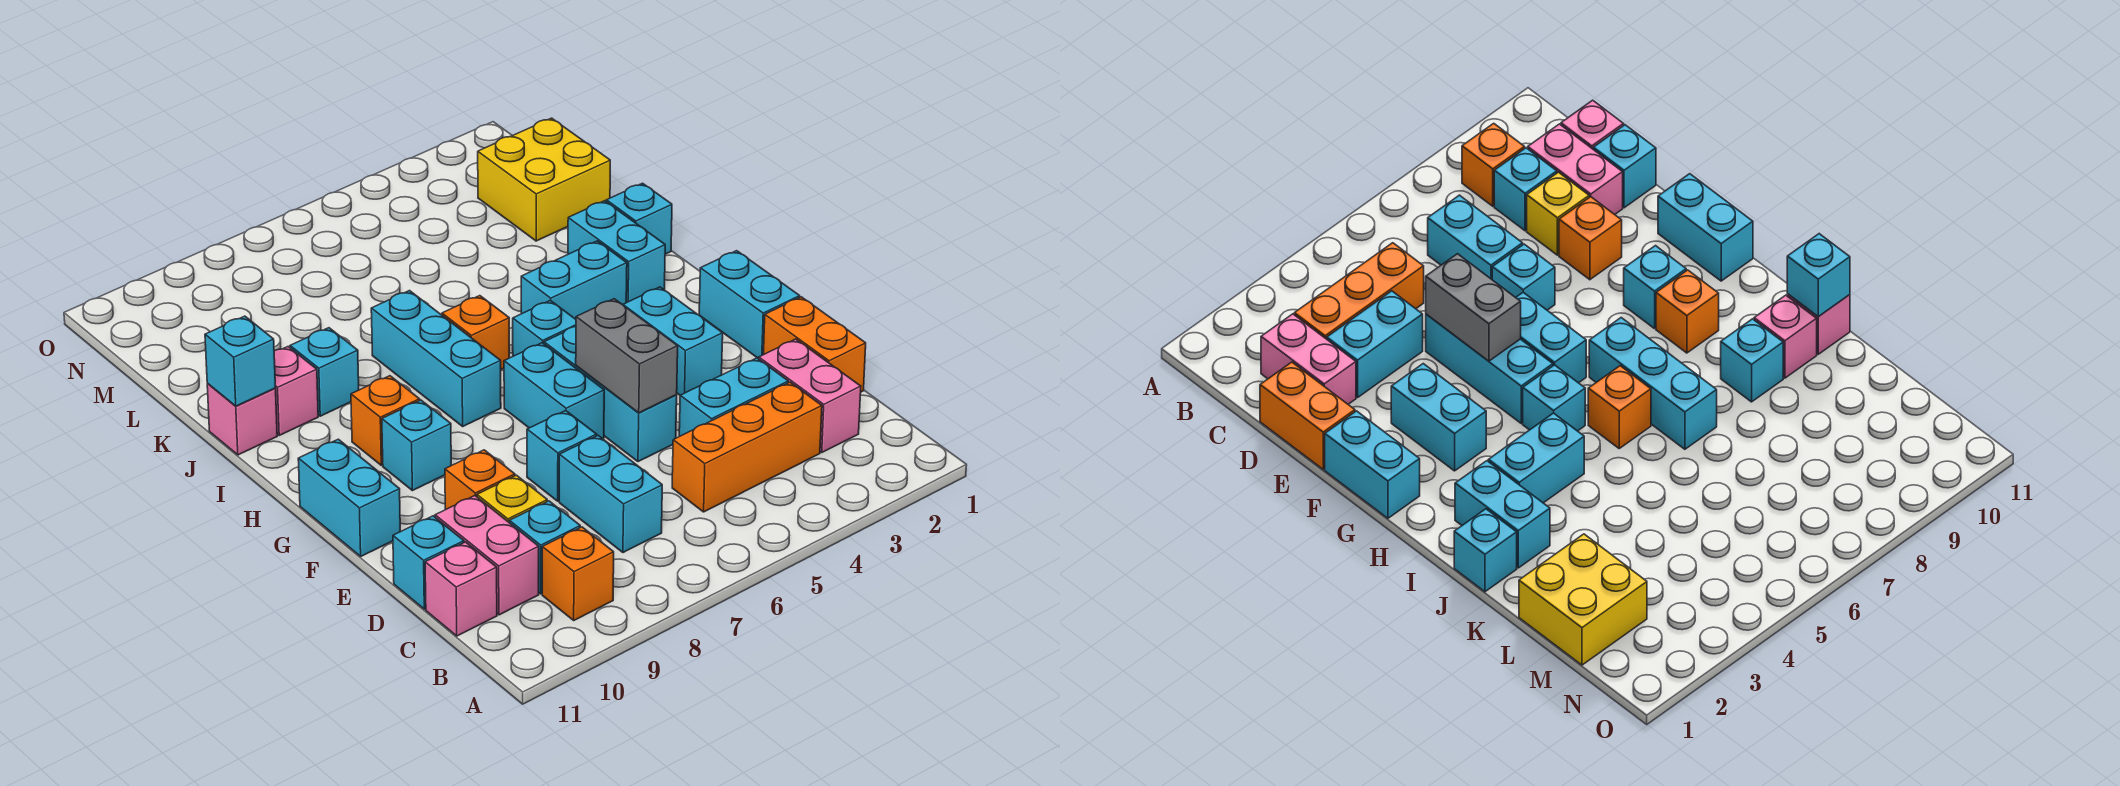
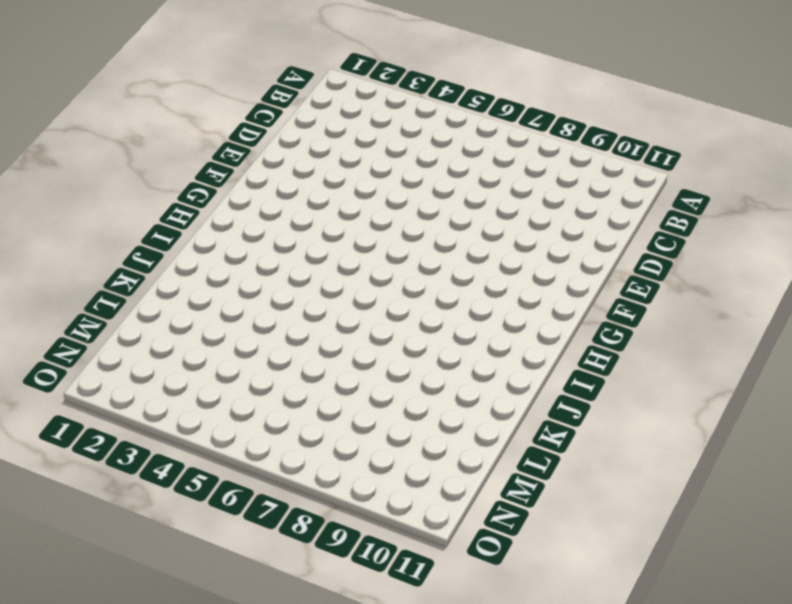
none -> orange brick B9 level 1
none -> pink brick C2:D2 level 1
none -> orange brick C3:C5 level 1
none -> cyan brick C7:D7 level 1

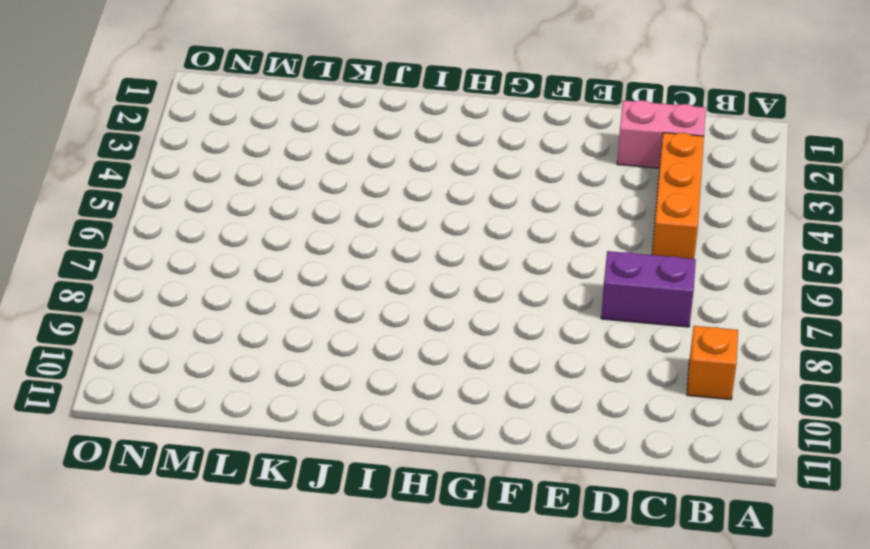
purple brick C7:D7 level 1 -> cyan brick C7:D7 level 1
none -> cyan brick C9 level 1
none -> pink brick C10:D10 level 1
none -> pink brick C11 level 1
none -> orange brick D1:E1 level 1

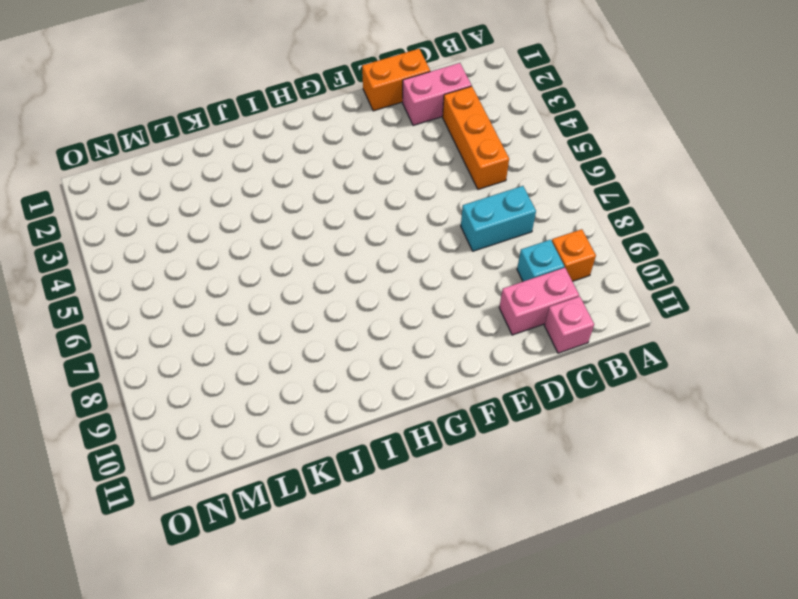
none -> cyan brick D3:D4 level 1
none -> yellow brick D9 level 1
none -> cyan brick D11 level 1
none -> cyan brick E5:G5 level 1

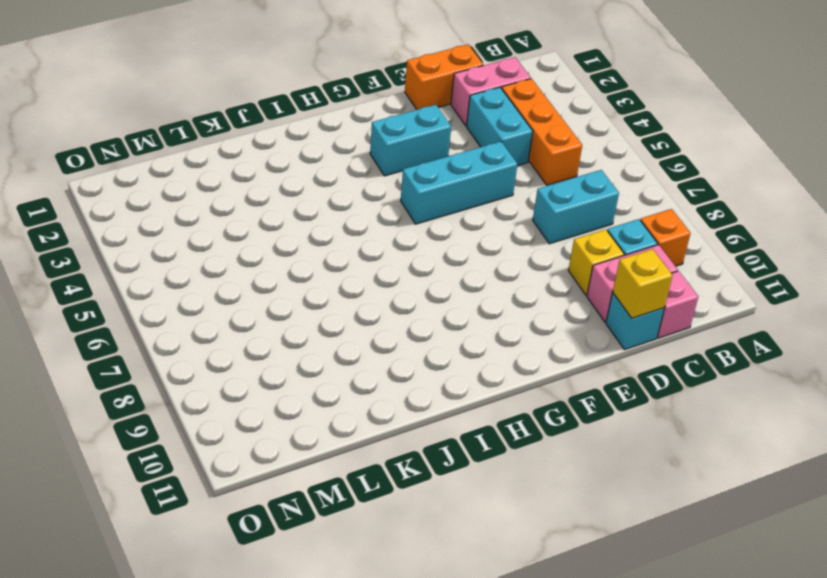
yellow brick D11 level 2 -> none
none -> cyan brick E7 level 1
none -> orange brick E9 level 1
none -> cyan brick F1:G1 level 1
none -> cyan brick F6:G6 level 1

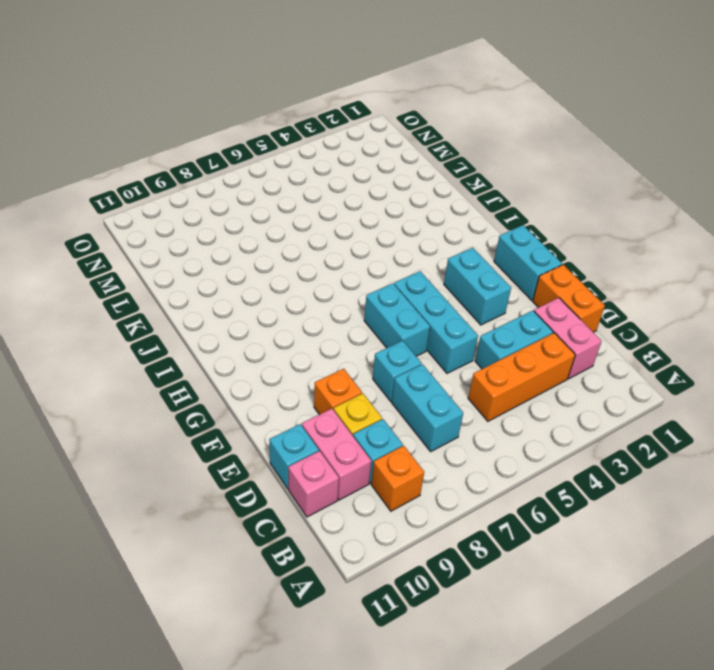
none -> cyan brick F11:G11 level 1
none -> cyan brick G9 level 1
none -> cyan brick H5 level 1
none -> cyan brick H7:J7 level 1

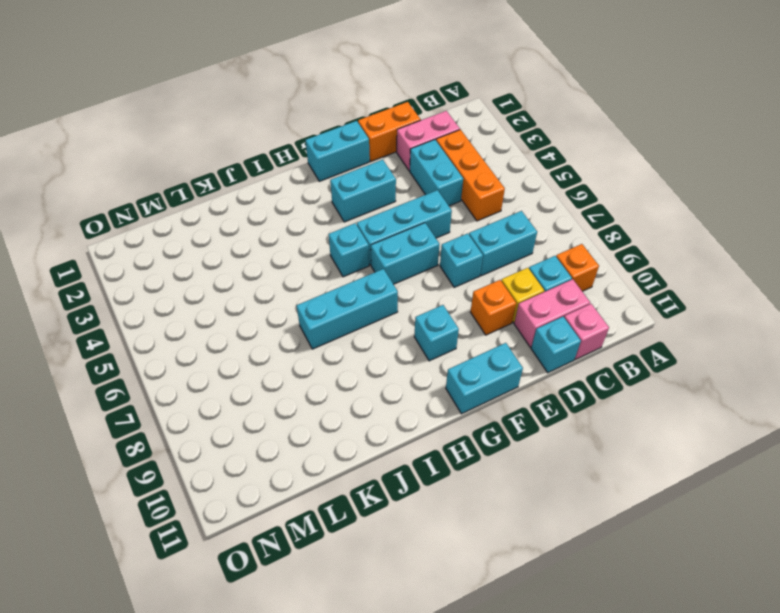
none -> orange brick H9 level 1
none -> cyan brick I2:J2 level 1
none -> cyan brick I3:I4 level 1
none -> orange brick I6 level 1

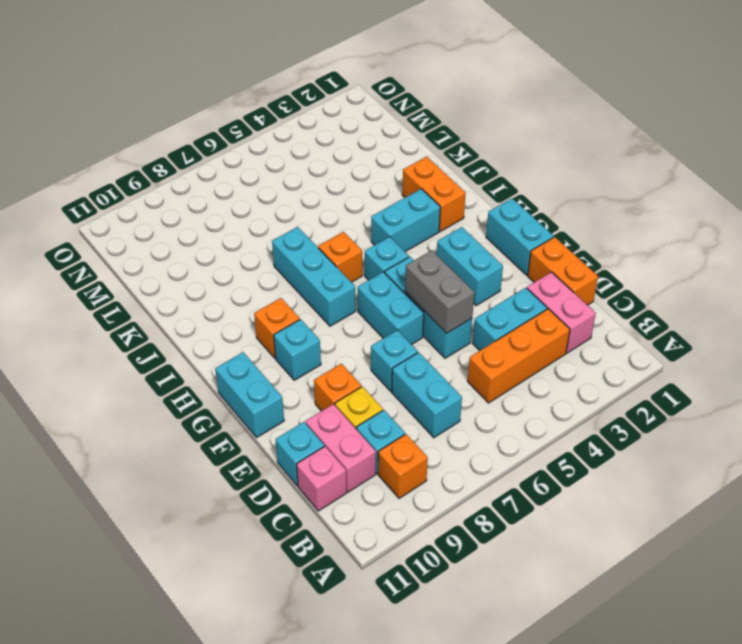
orange brick I2:J2 level 1 -> cyan brick I2:J2 level 1
none -> cyan brick J1 level 1
none -> cyan brick J9 level 1
none -> pink brick J10 level 1
none -> pink brick J11 level 1

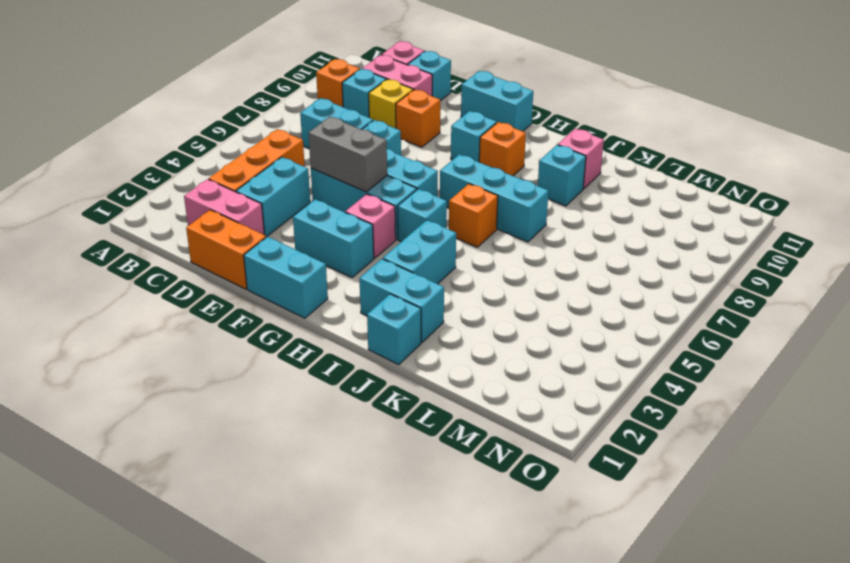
pink brick G4 level 1 -> pink brick J11 level 1
none -> yellow brick L1:M2 level 1
none -> cyan brick J11 level 2

